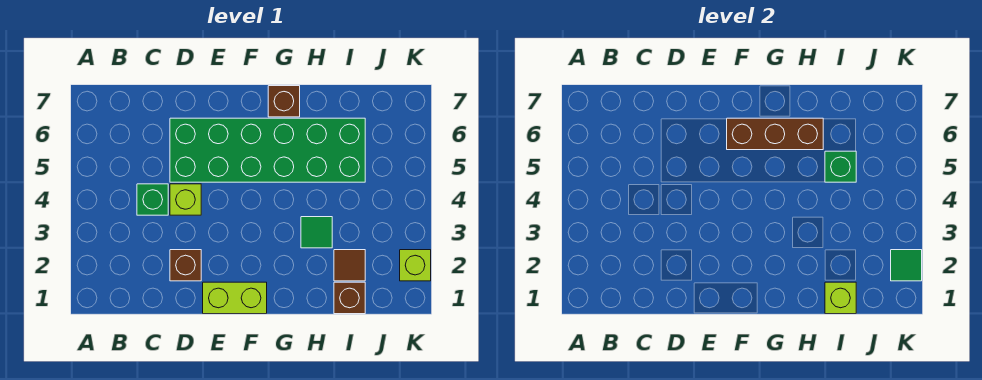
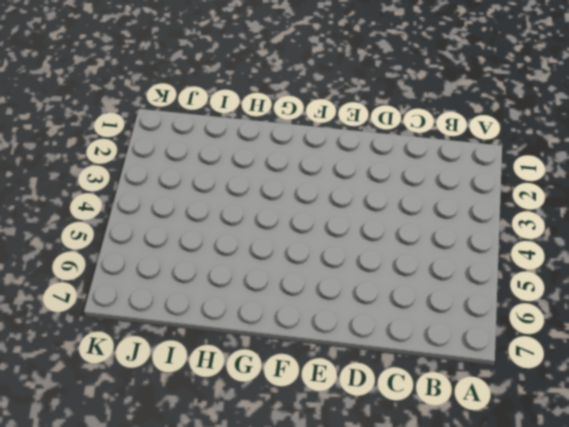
none -> green brick C4 level 1
none -> brown brick D2 level 1
none -> lime brick D4 level 1

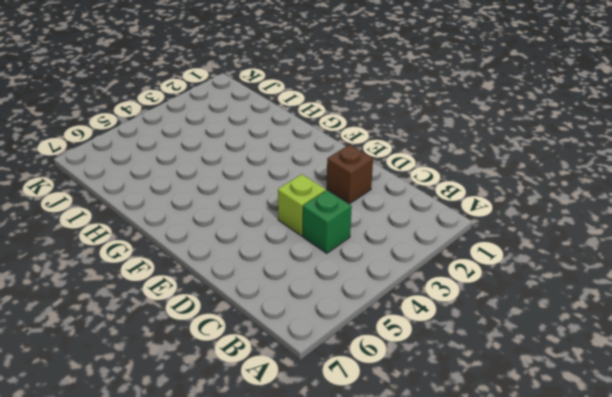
none -> green brick D5:I6 level 1
none -> lime brick E1:F1 level 1
none -> brown brick G7 level 1

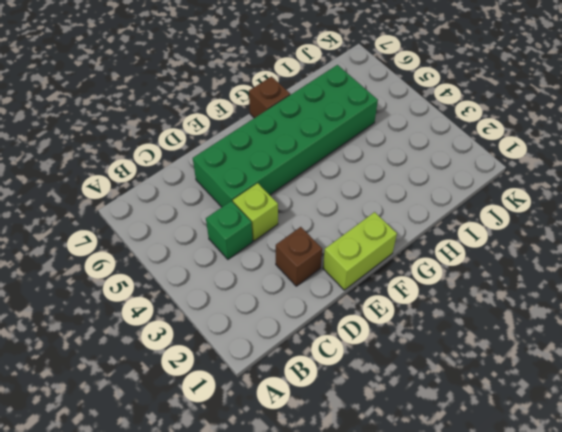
none -> green tile H3 level 1
none -> brown brick I1 level 1
none -> brown tile I2 level 1

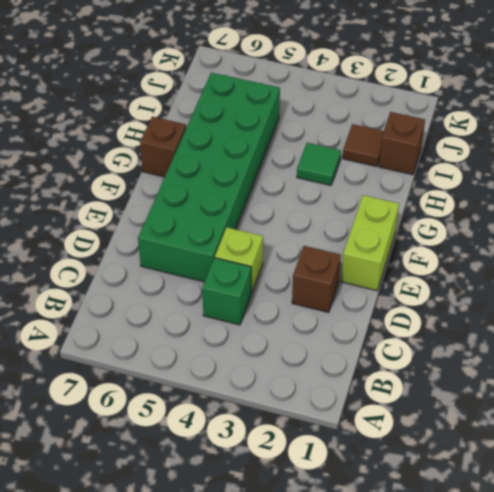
none -> lime brick K2 level 1
none -> brown brick F6:H6 level 2
none -> lime brick I1 level 2

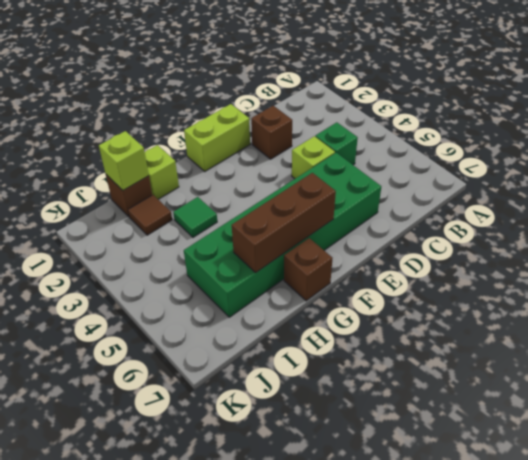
lime brick H1 level 1 -> lime brick K2 level 1
none -> green brick I5 level 2
none -> green tile K2 level 2

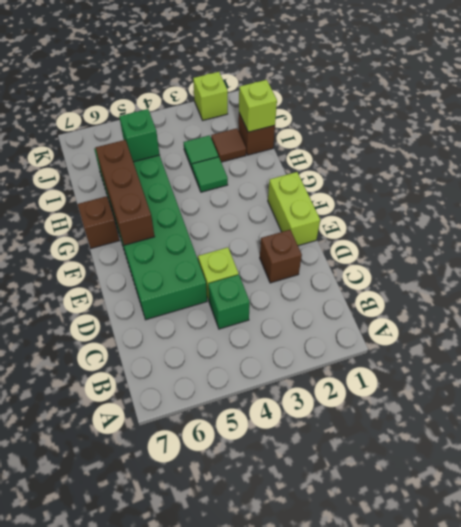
green tile I3 level 1 -> green tile K2 level 2

